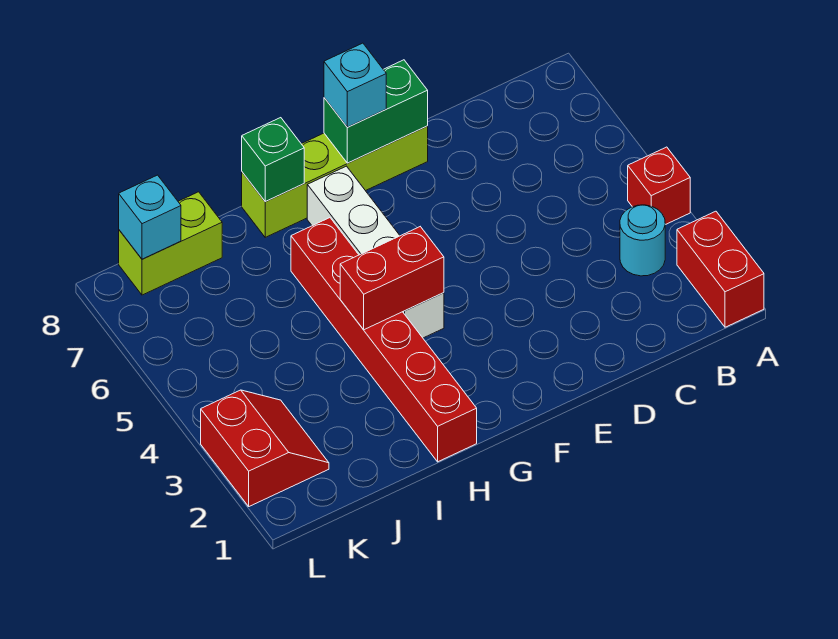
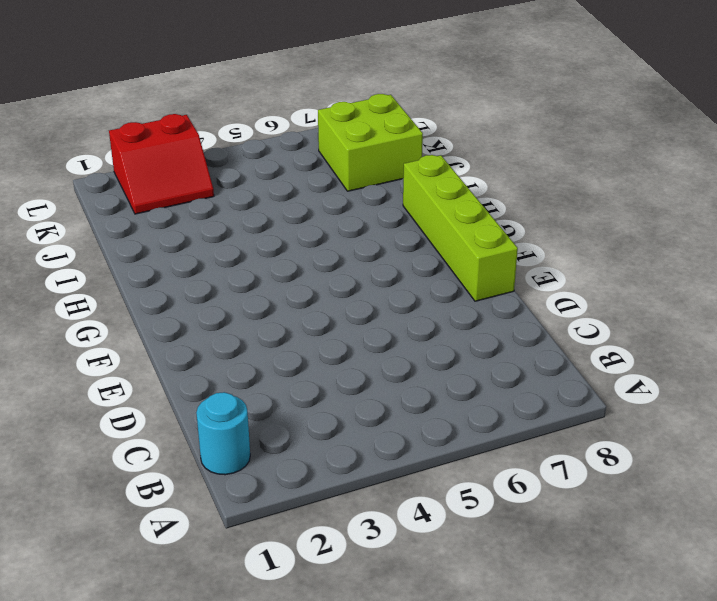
cyan round brick B1 level 1 -> cyan round brick B3 level 1
lime brick J7:K8 level 1 -> lime brick J8:K8 level 1
none -> red brick A1:A2 level 1
none -> red brick A4 level 1
none -> white brick G4:G7 level 1

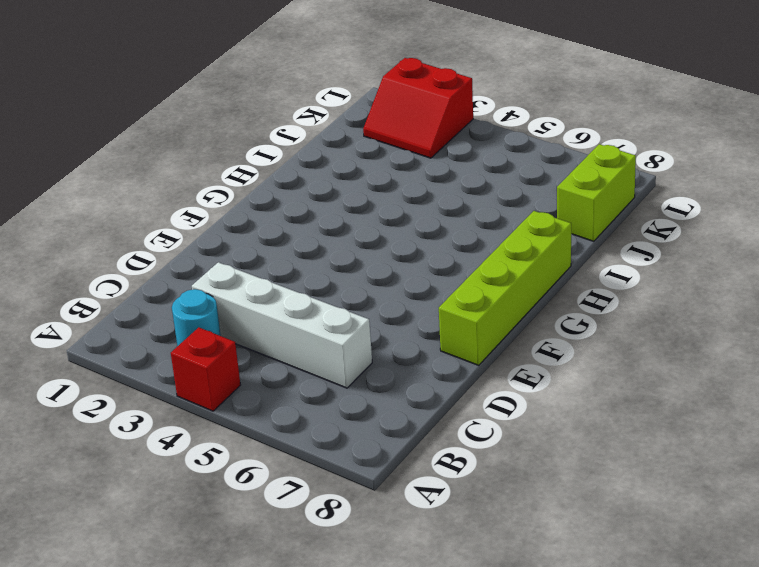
white brick C3:C6 level 1 -> white brick G4:G7 level 1
none -> red brick A1:A2 level 1
none -> red brick H1:H6 level 1
none -> green brick E8:F8 level 2

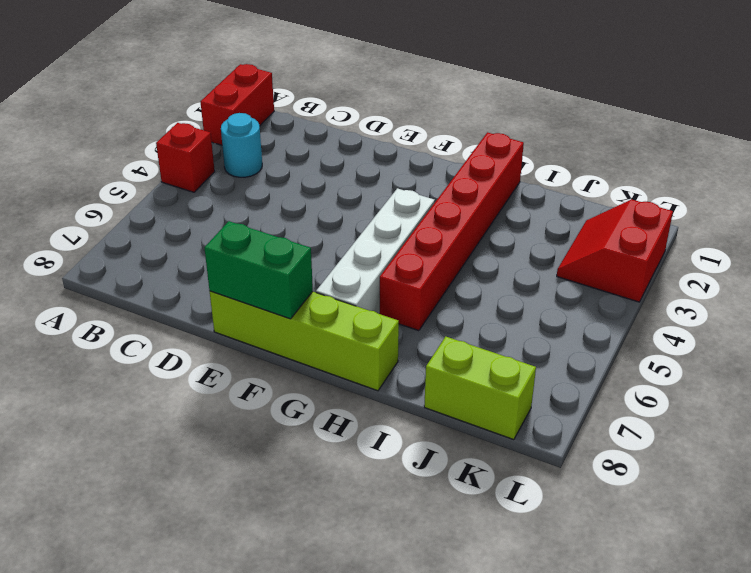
none -> red brick G4:H4 level 2
none -> green brick H8 level 2
none -> cyan brick K8 level 2

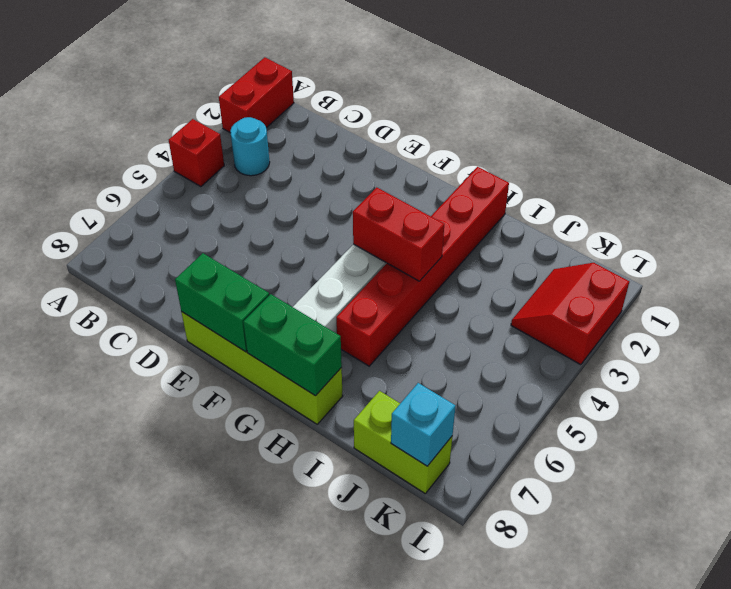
green brick G8:H8 level 2 -> green brick H8 level 2
none -> cyan brick F8 level 3

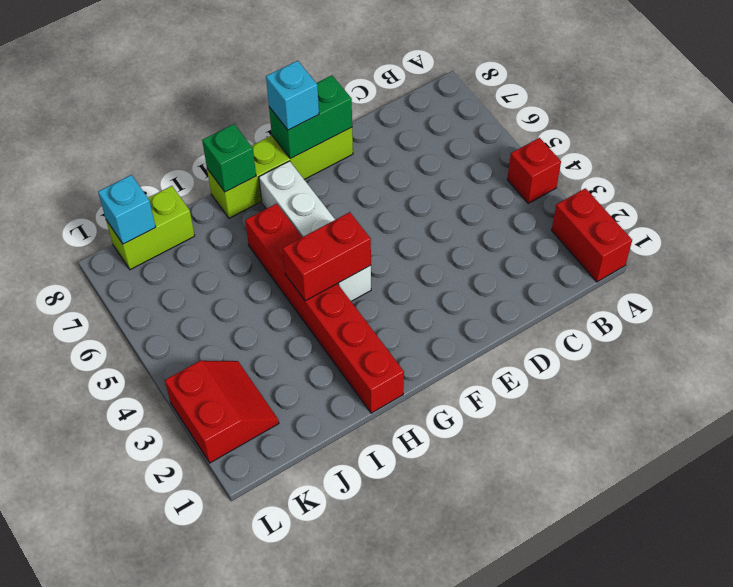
none -> cyan round brick B3 level 1

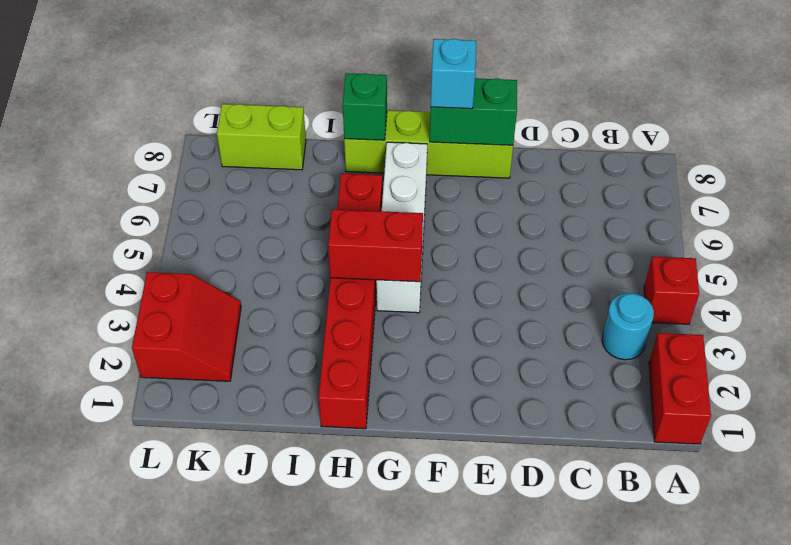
none -> cyan brick K8 level 2

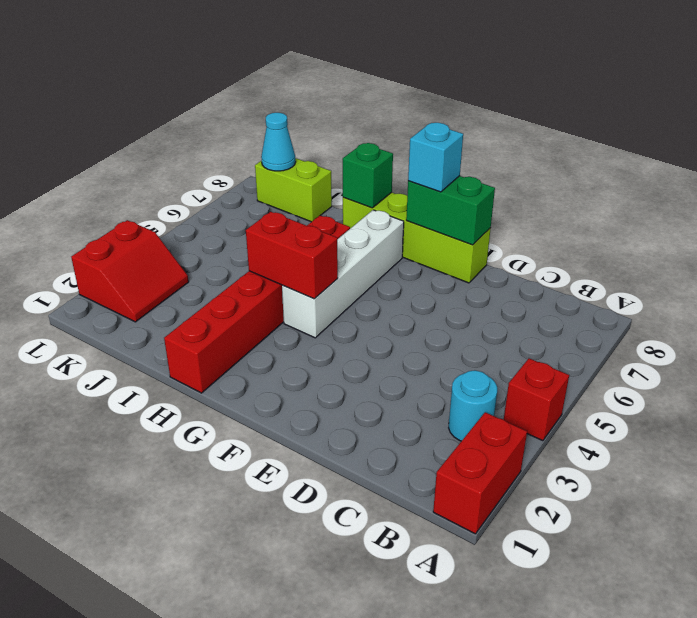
cyan cone K8 level 2 -> cyan brick K8 level 2

